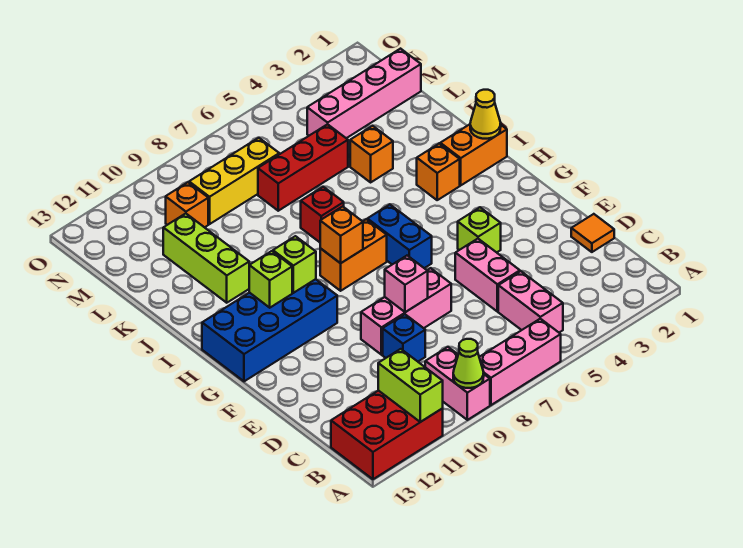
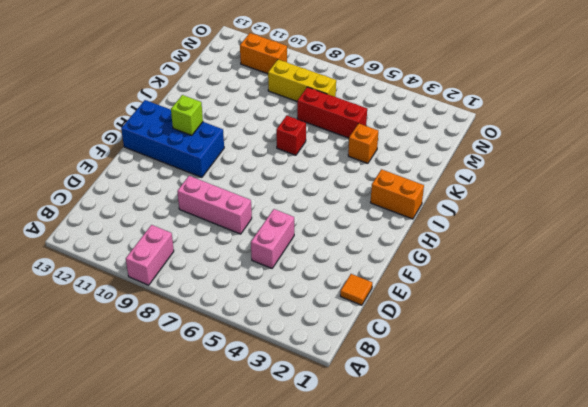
orange brick N10:N11 level 1 -> orange brick H7:H8 level 1
none -> pink brick A6:A8 level 1
none -> red brick A11:B13 level 1
none -> pink brick B5:C5 level 1

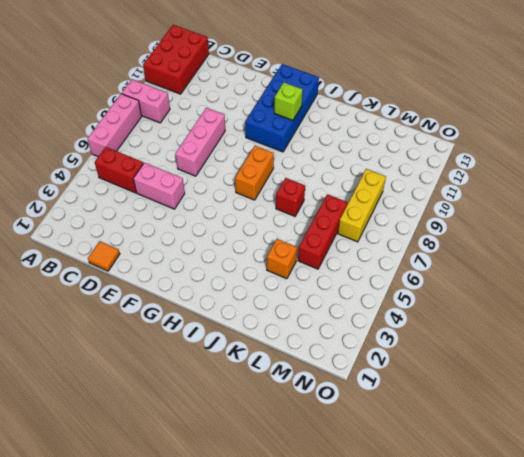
red brick B5:C5 level 1 -> pink brick B5:C5 level 1
none -> blue brick D9 level 1
none -> lime brick F4 level 1
none -> blue brick G6:H6 level 1

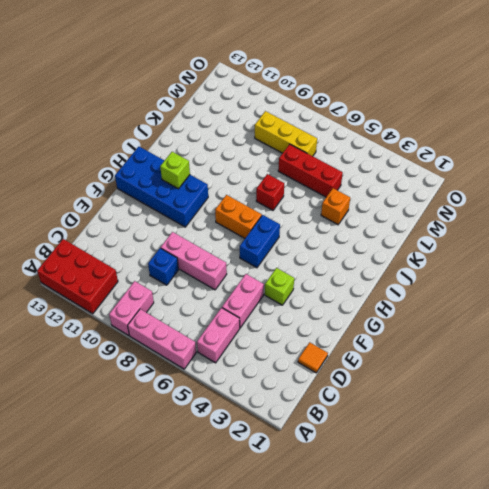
none -> orange brick I1:I2 level 1
none -> orange brick I3 level 1
none -> lime brick J11:L11 level 1

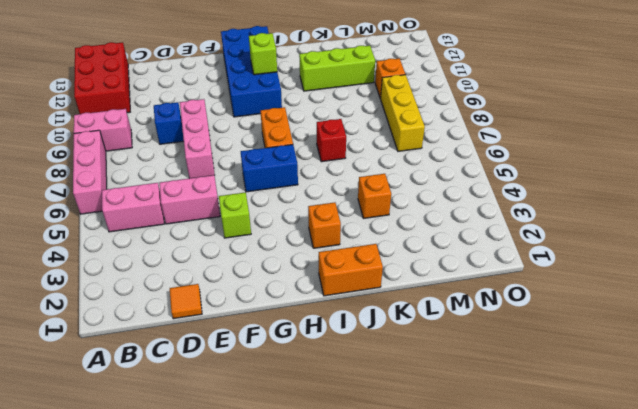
orange brick I1:J1 level 1 -> orange brick I1:I2 level 1
none -> red brick L5:L7 level 1
none -> pink brick M1:M4 level 1
none -> lime cone A9 level 2

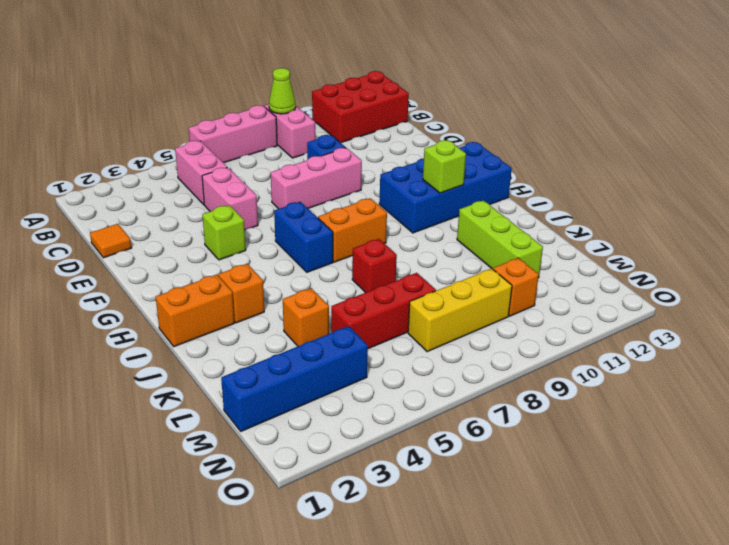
blue brick M1:M4 level 1 -> pink brick M1:M4 level 1
none -> lime brick A11:B11 level 2
none -> pink brick E8 level 2
none -> orange brick H8 level 2

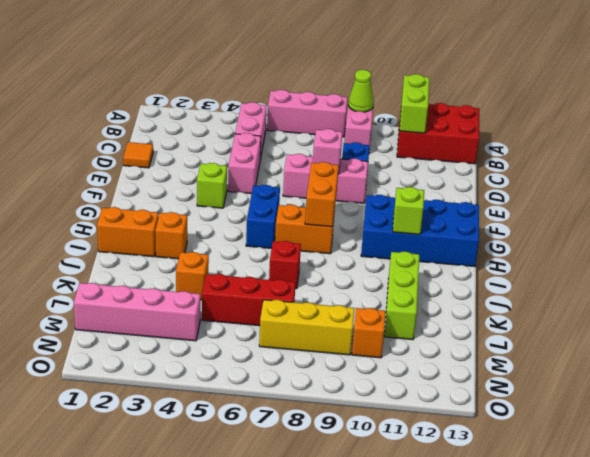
orange brick G8:H8 level 2 -> orange brick H8 level 2
none -> lime brick H10 level 2
none -> yellow cone I1 level 2

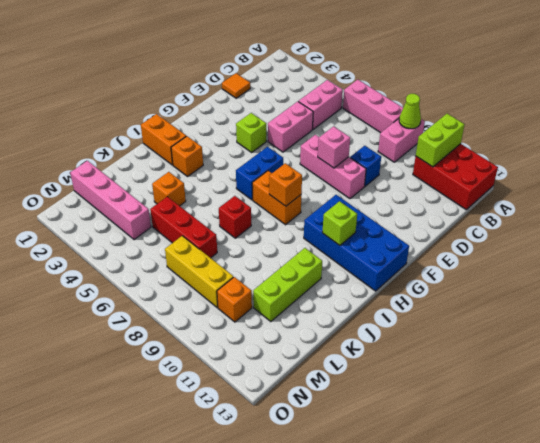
none -> lime brick H10 level 2
none -> yellow cone I1 level 2

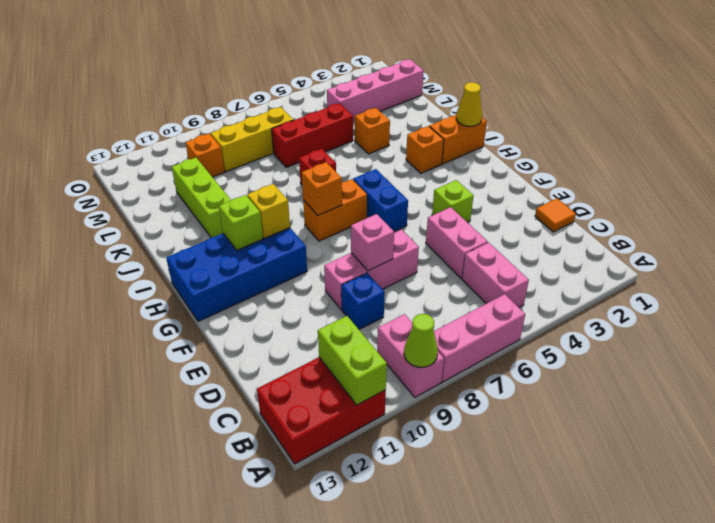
yellow brick H10 level 2 -> lime brick H10 level 2

